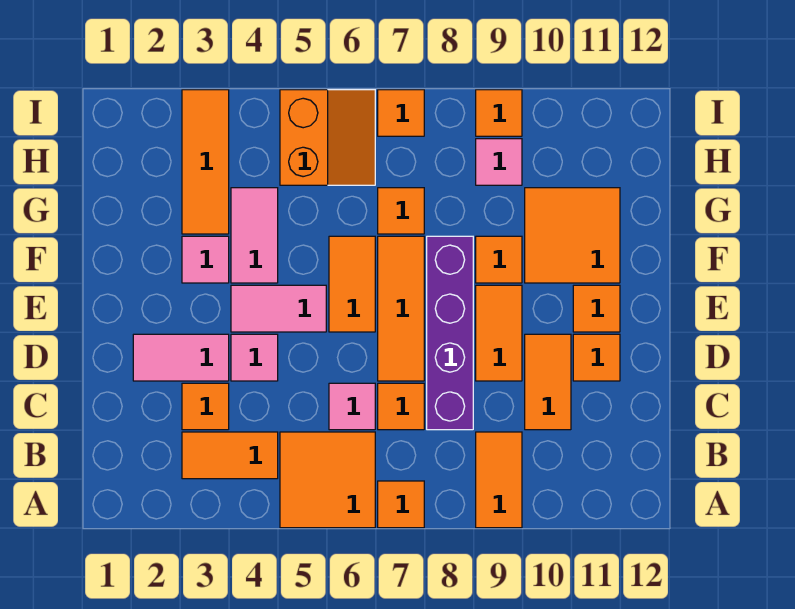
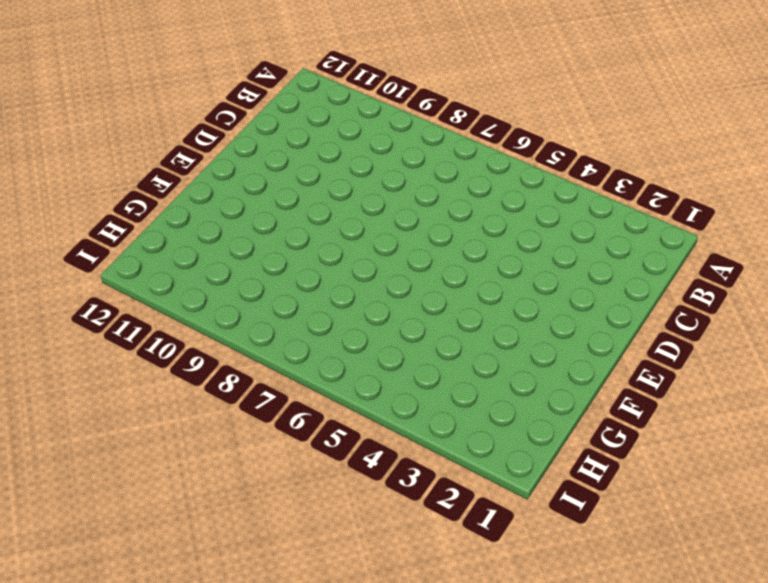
none -> orange tile A5:B6 level 1
none -> orange tile A7 level 1
none -> orange tile A9:B9 level 1

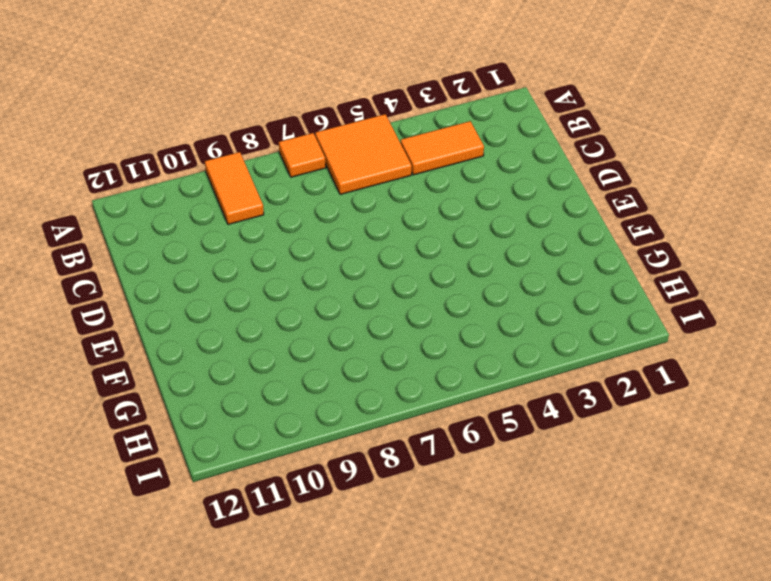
none -> orange tile C3 level 1
none -> pink tile C6 level 1
none -> orange tile C7 level 1

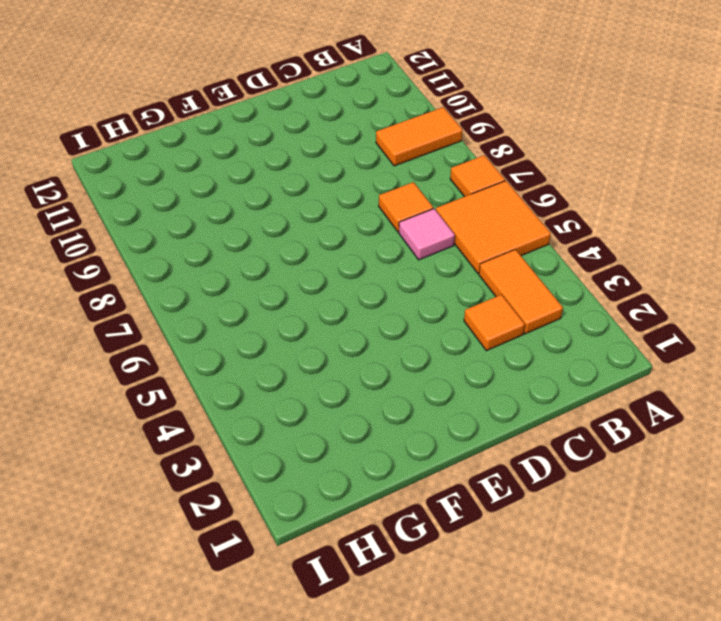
none -> purple brick C8:F8 level 1
none -> orange tile C10:D10 level 1
none -> pink tile D2:D3 level 1

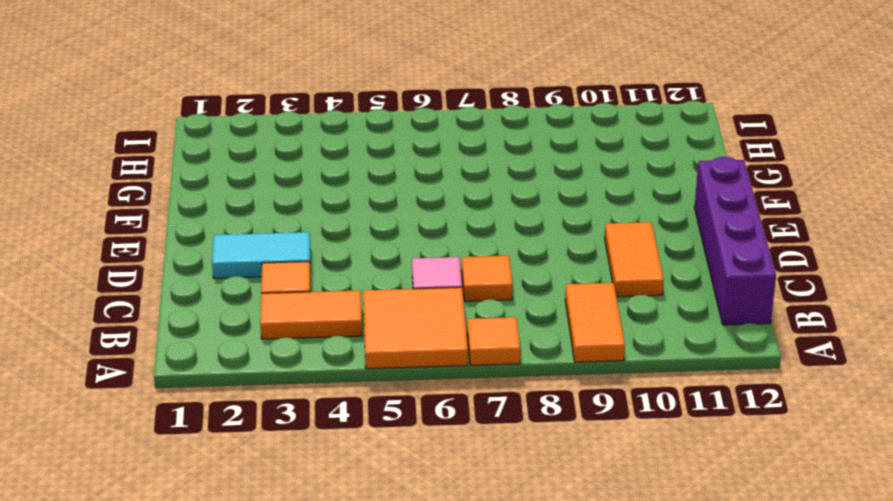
purple brick B12:E12 level 1 -> purple brick C8:F8 level 1
cyan tile D2:D3 level 1 -> pink tile D2:D3 level 1
none -> pink tile D4 level 1
none -> orange tile D7:F7 level 1
none -> orange tile D9:E9 level 1

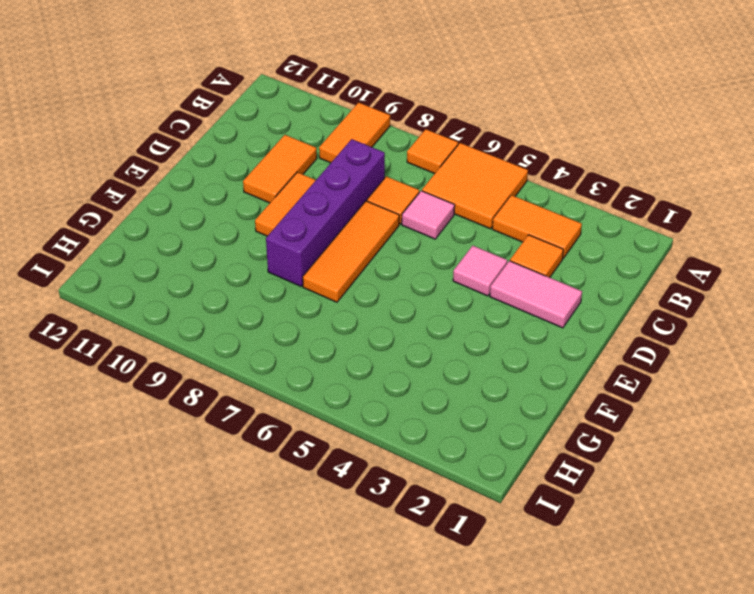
none -> orange tile D11 level 1
none -> pink tile E4:E5 level 1
none -> orange tile E6:F6 level 1

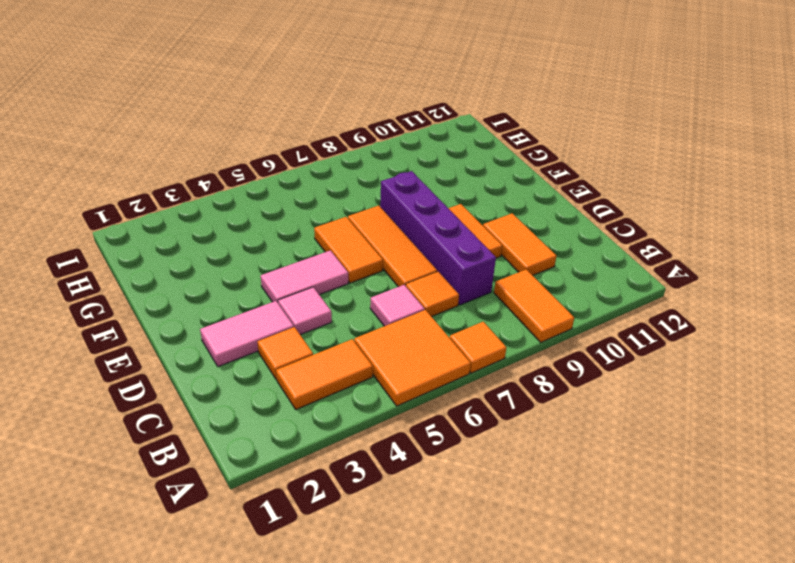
none -> orange tile D11 level 1
none -> orange tile E11 level 1
none -> pink tile F3 level 1

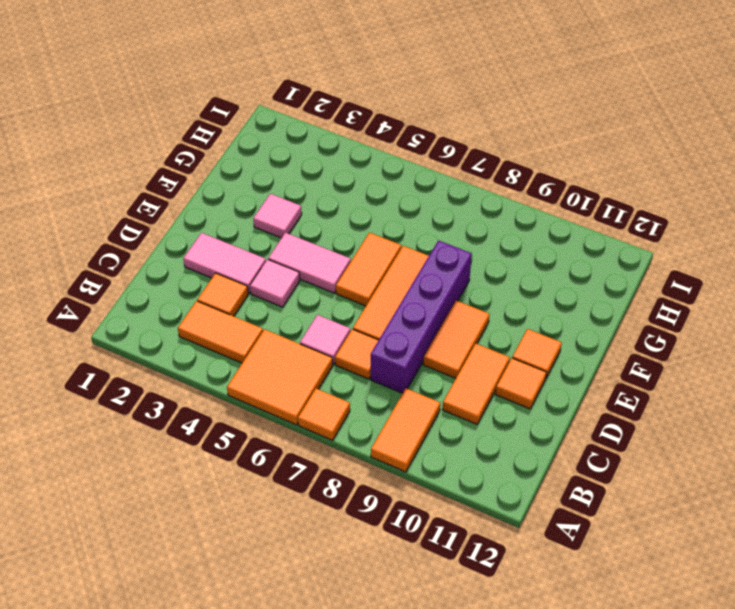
none -> pink tile F4:G4 level 1
none -> orange tile F9 level 1
none -> orange tile F10:G11 level 1

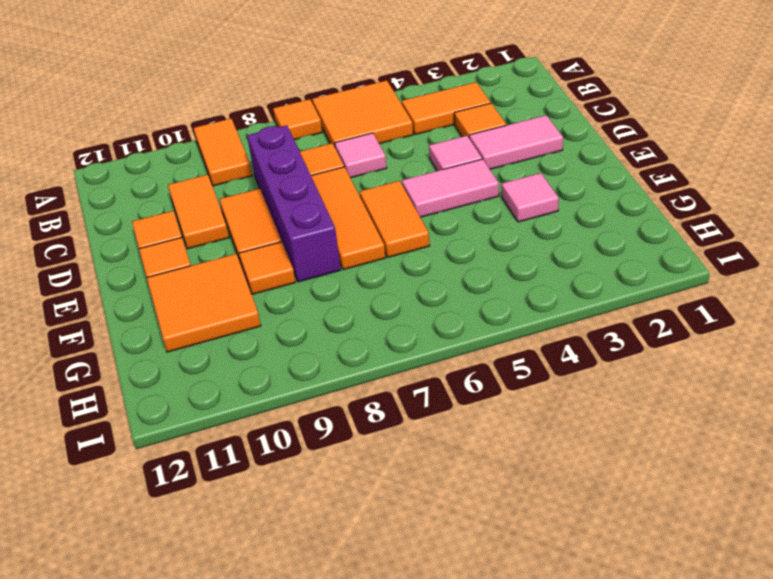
none -> pink tile F4:G4 level 1
none -> orange tile G3:I3 level 1
none -> orange tile G7 level 1

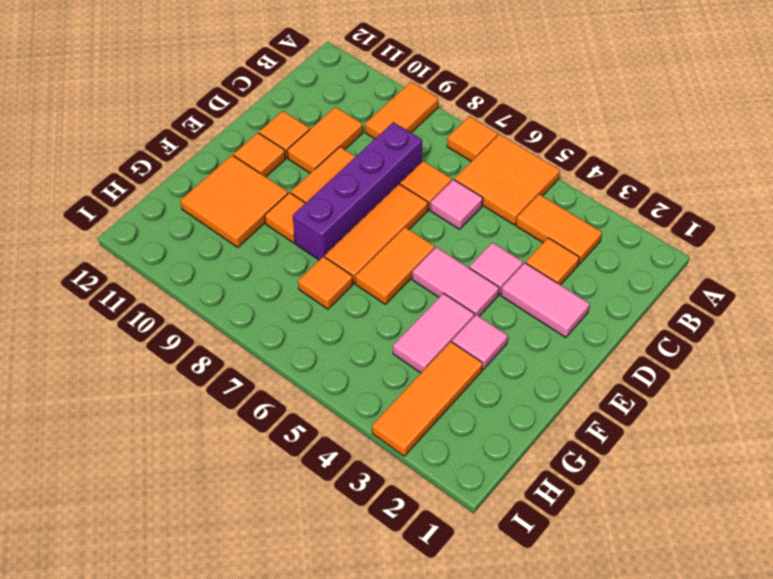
none -> orange slope H5:I6 level 1 top 5
none -> pink tile H9 level 1
none -> orange tile I7 level 1

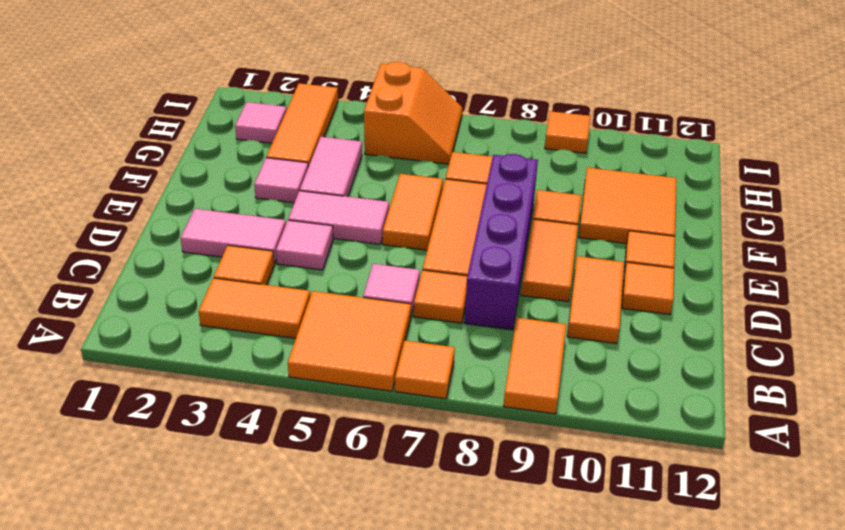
pink tile H2 level 1 -> pink tile H9 level 1
none -> orange tile I7 level 1

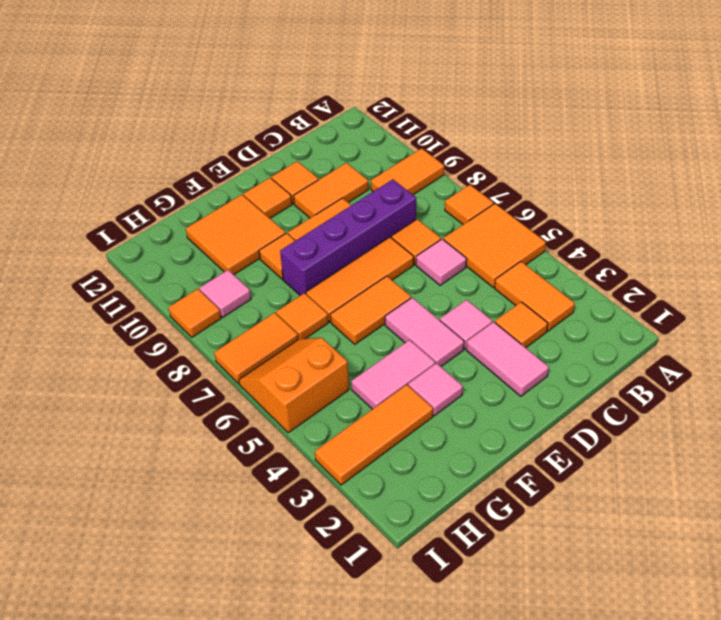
orange tile H7:I7 level 1 -> orange tile I7 level 1

